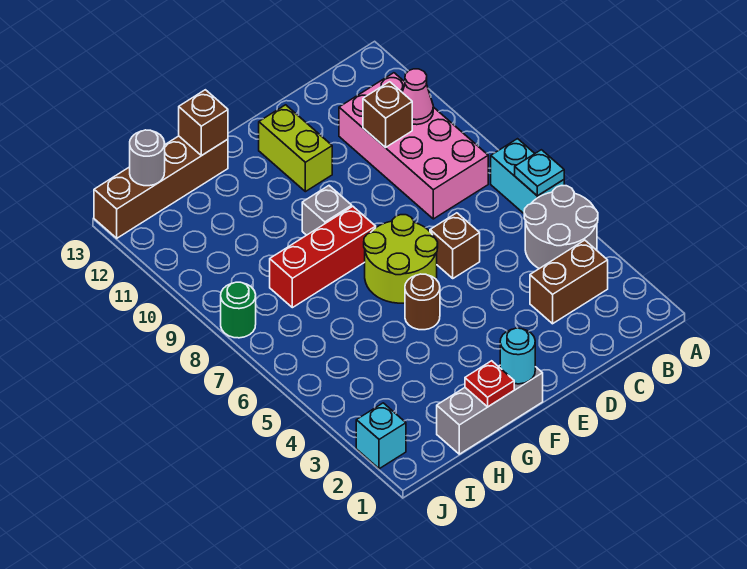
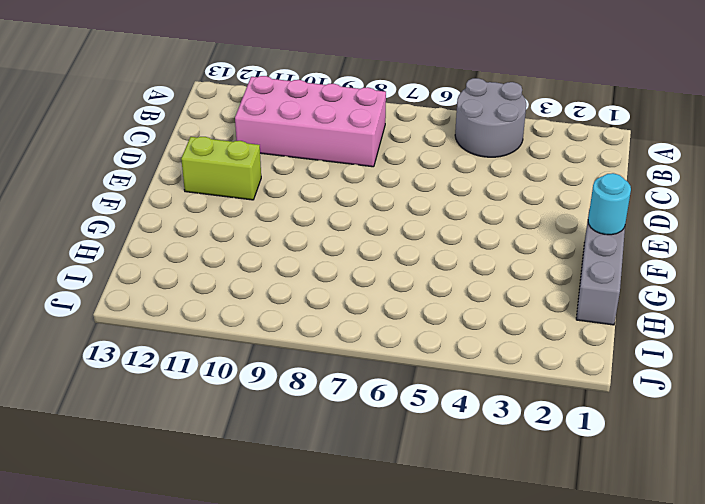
none -> cyan brick A6:A7 level 1
none -> brown brick B3:C3 level 1
none -> brown brick D6 level 1

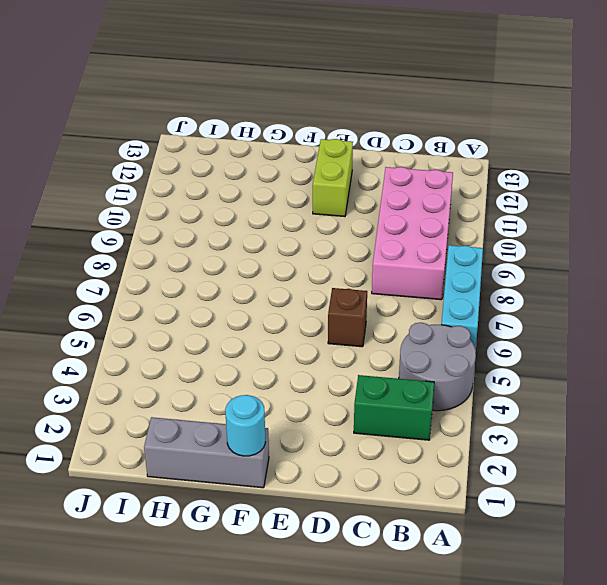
cyan brick A6:A8 level 1 -> cyan brick A6:A7 level 1
green brick B3:C3 level 1 -> brown brick B3:C3 level 1
none -> lime round brick E6:F7 level 1
none -> brown round brick F5 level 1
none -> red brick F8:H8 level 1

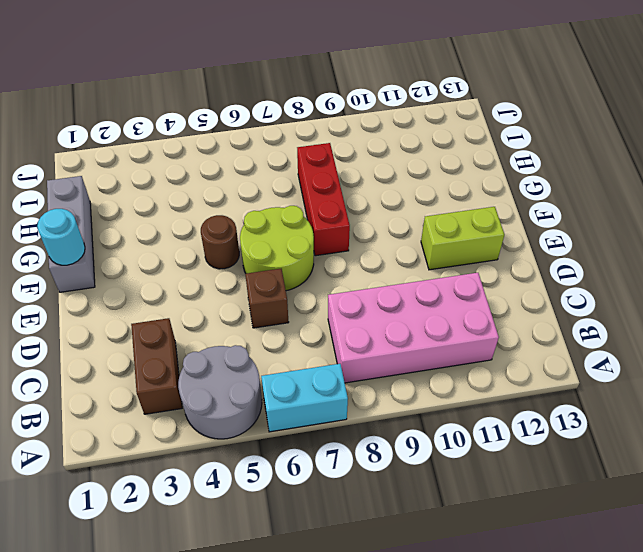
none -> grey brick F9 level 1
none -> brown brick G13:J13 level 1
none -> cyan brick J2 level 1

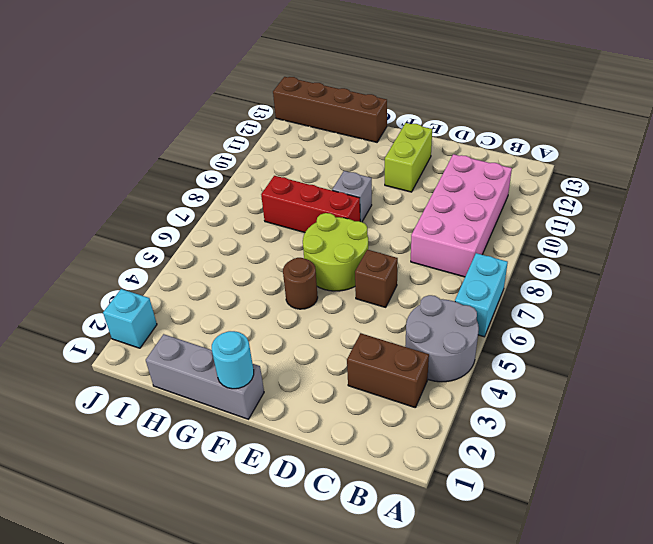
none -> green round brick J8 level 1
none -> cyan plate A6 level 2
none -> pink cone B10 level 2

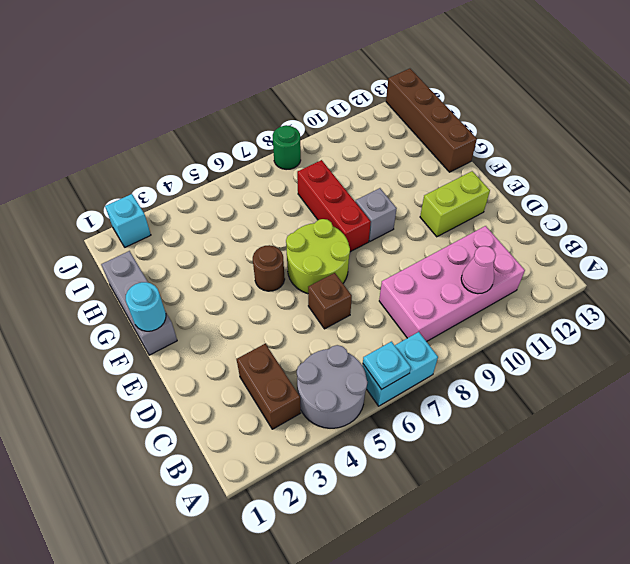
none -> brown brick C10 level 2
none -> red plate G1 level 2
none -> brown brick G13 level 2

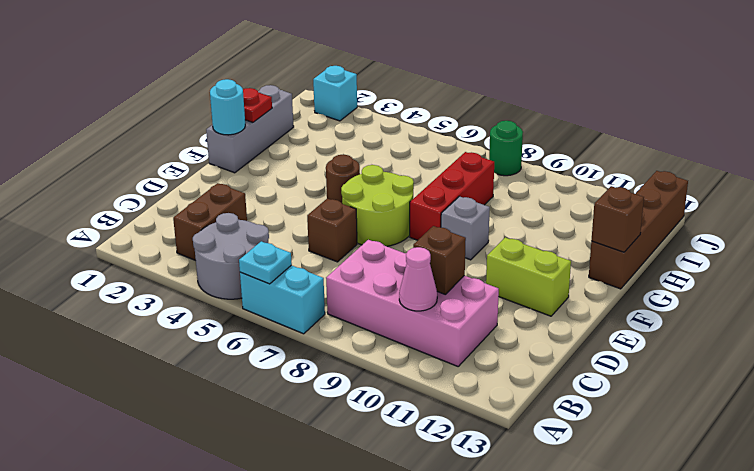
none -> grey round brick I13 level 2

